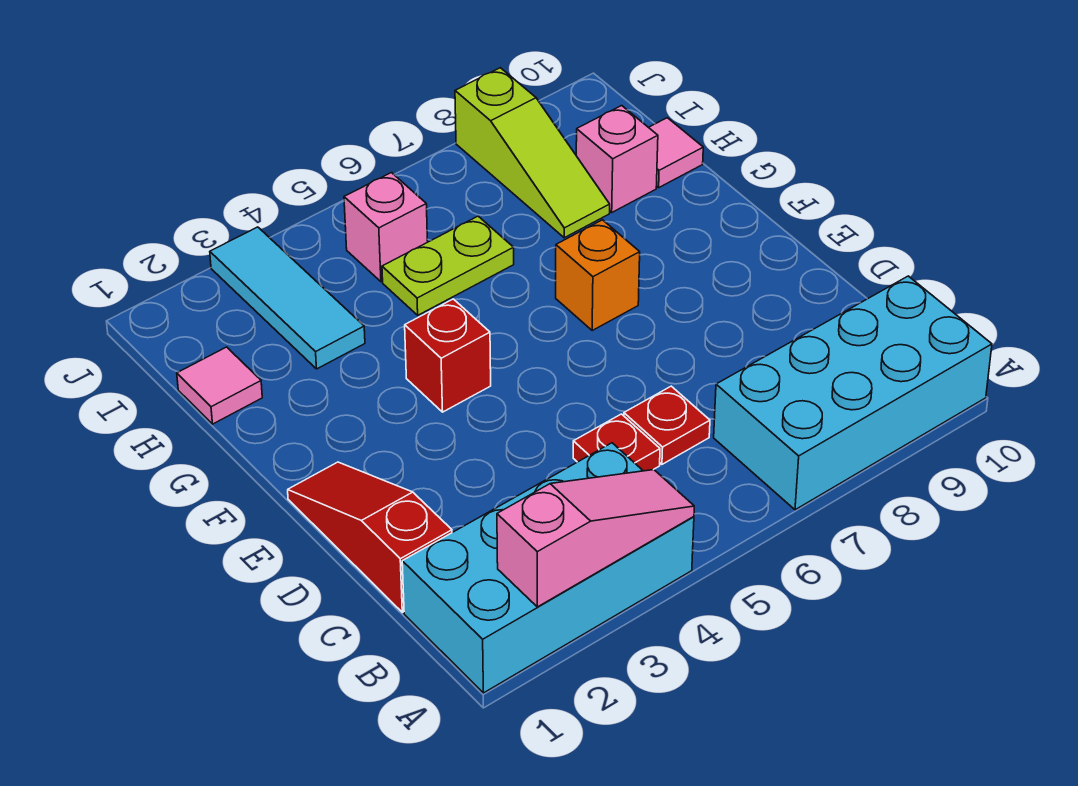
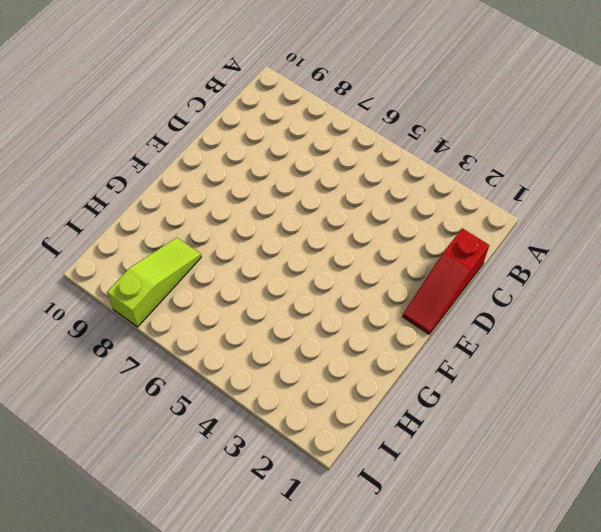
none -> cyan brick A1:B4 level 1
none -> cyan brick A7:B10 level 1
none -> red plate C5 level 1

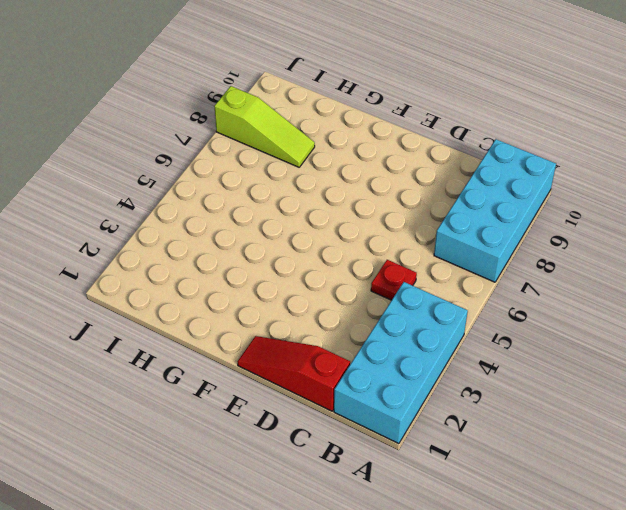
none -> red plate C6 level 1
none -> red brick F4 level 1
none -> orange brick F7 level 1

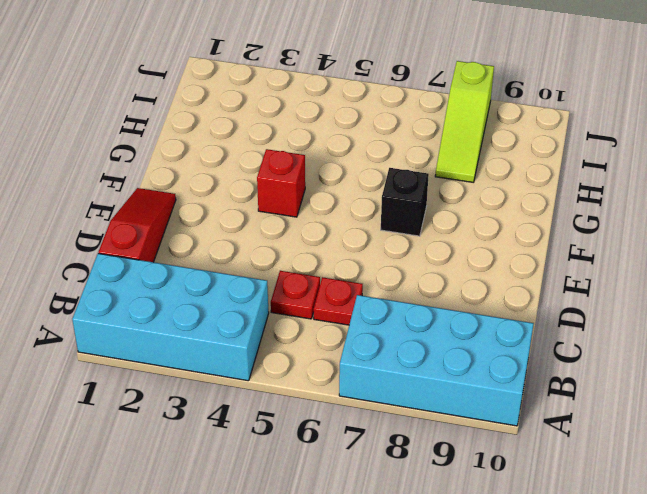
black brick F7 level 1 -> orange brick F7 level 1
none -> pink tile H1 level 1
none -> cyan tile H3:J3 level 1
none -> lime plate H5:H6 level 1

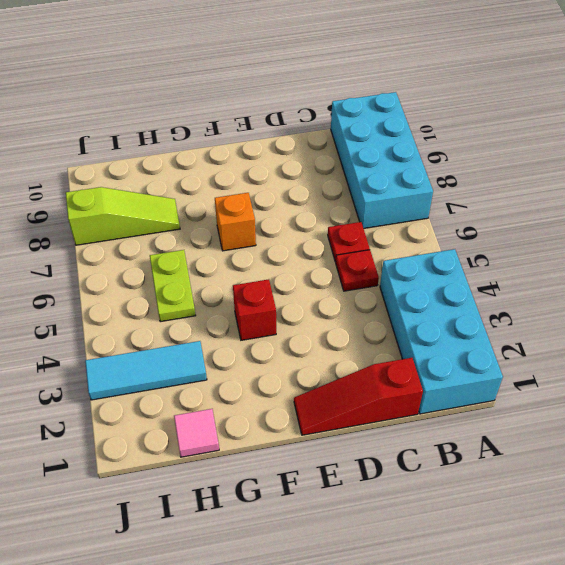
none -> pink brick H9 level 1
none -> pink tile H10 level 1
none -> pink brick I5 level 1

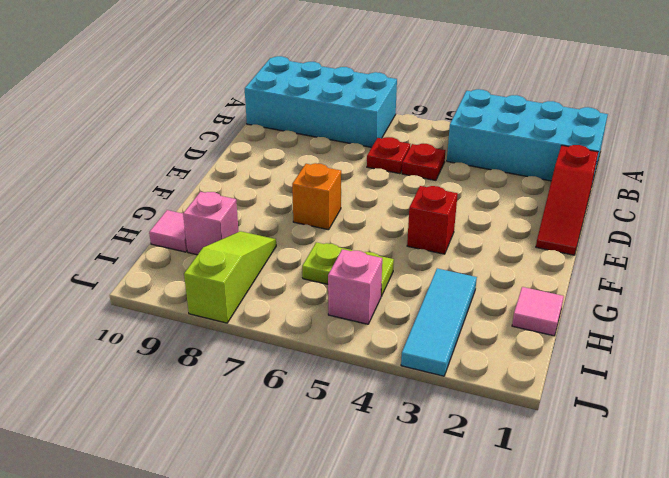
none -> pink slope A2:A4 level 2 top 2

